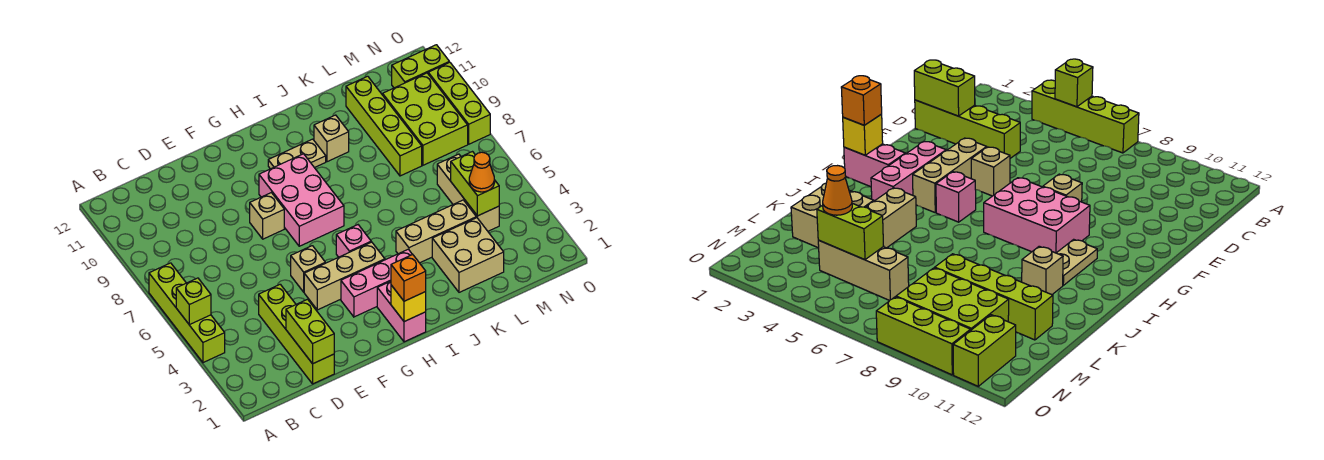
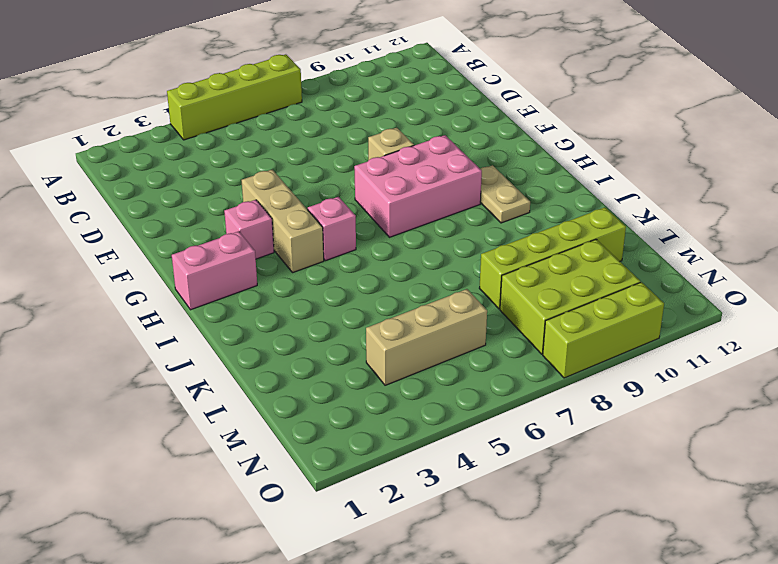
pink brick G3 level 1 -> pink brick G3:I3 level 1
none -> lime brick D1:D4 level 1
none -> tan brick F5 level 1
none -> tan brick J4:L4 level 1

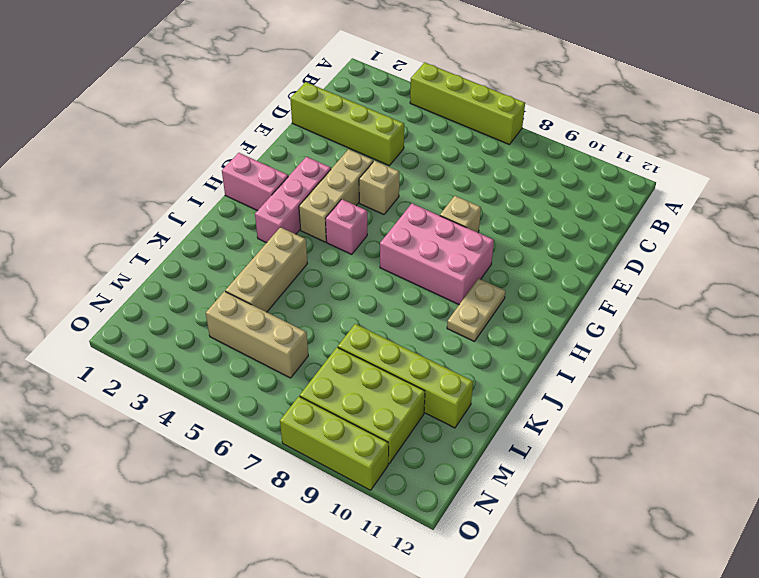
none -> tan brick J10 level 1
none -> tan brick K2:L3 level 1
none -> lime brick N11:O11 level 1

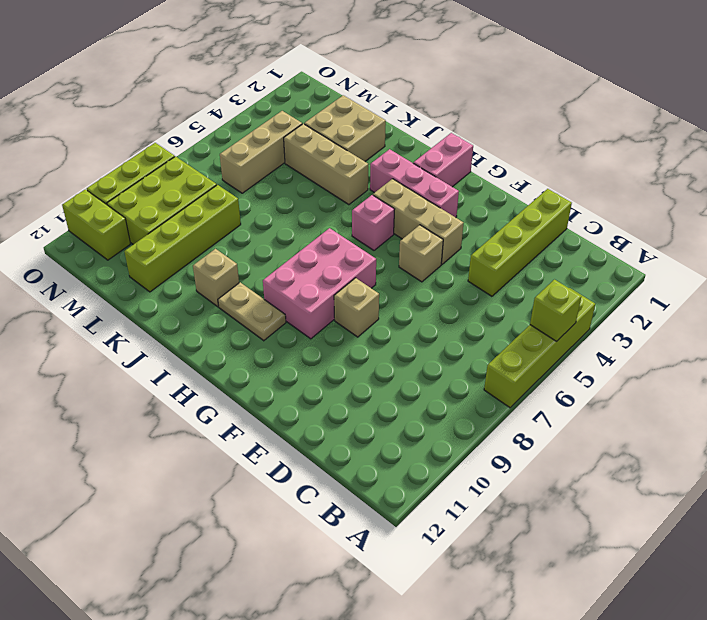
none -> lime brick D1:D2 level 2
none -> yellow brick H1 level 2
none -> lime brick M4:M5 level 2

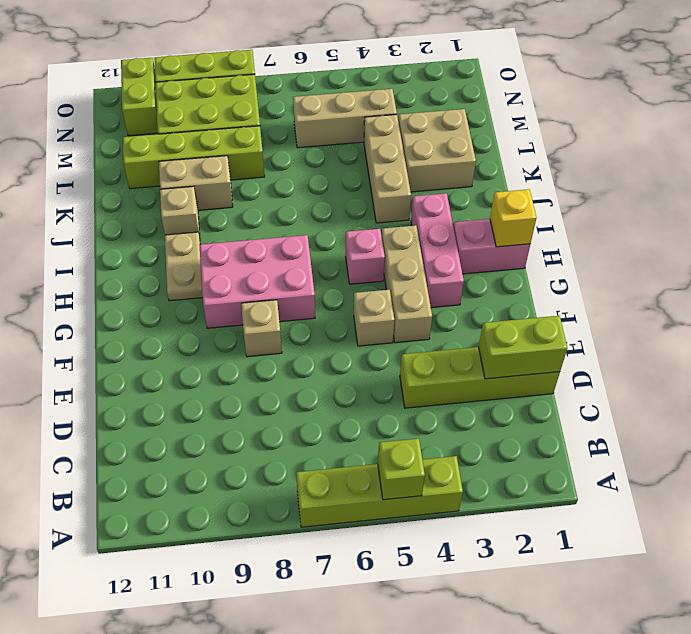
tan brick K9:K10 level 1 -> none
none -> lime brick M4:M5 level 2
none -> orange brick H1 level 3
none -> orange cone M4 level 3

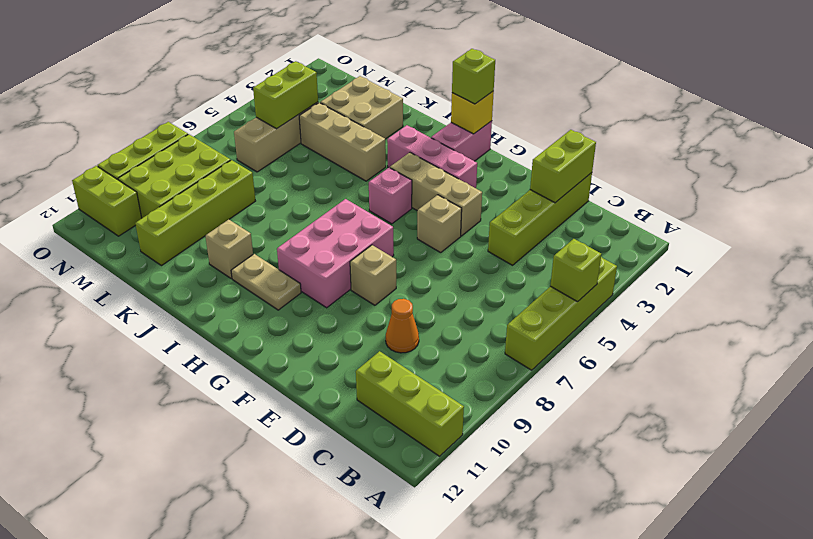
lime brick A11:C11 level 1 -> none
orange cone D9 level 1 -> orange cone M4 level 3
lime brick H1 level 3 -> orange brick H1 level 3

